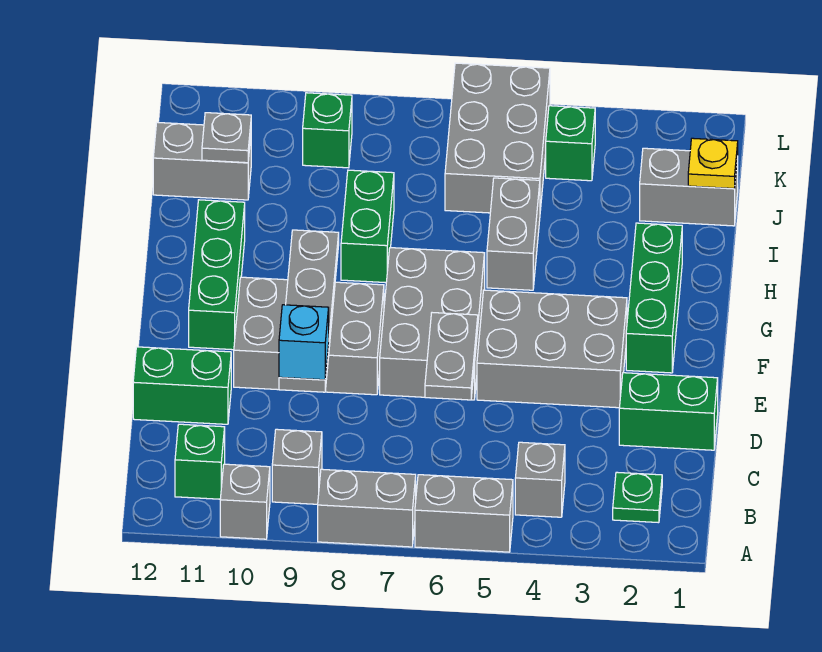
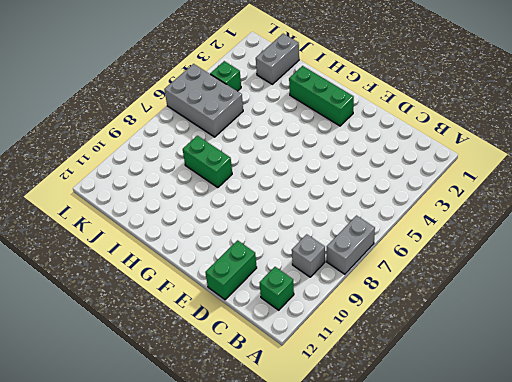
none -> grey brick A5:A6 level 1
none -> grey brick A10 level 1
none -> green plate B2 level 1

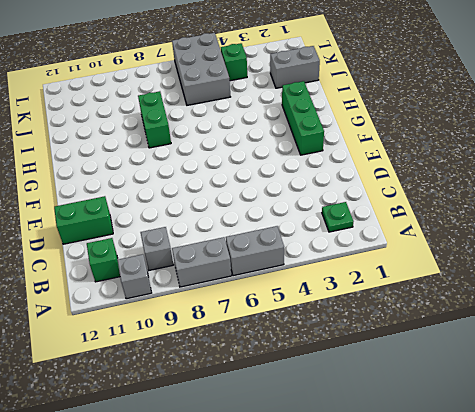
none -> grey brick B4 level 1
none -> green brick D1:D2 level 1
none -> grey brick E3:F5 level 1

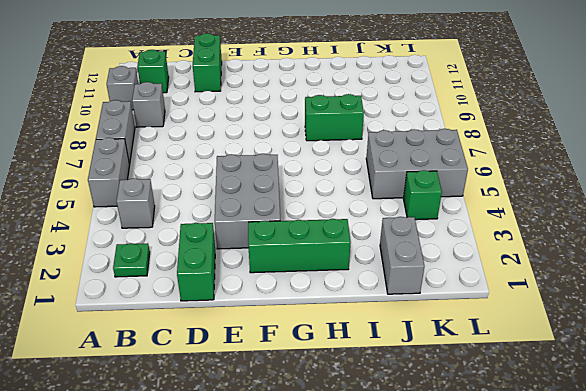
none -> grey brick E6:G7 level 1
none -> grey brick E8:F10 level 1
none -> green brick F11:H11 level 1

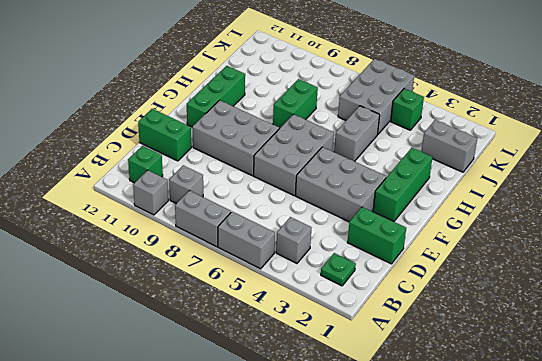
none -> grey brick J11:J12 level 1
none -> green brick K9 level 1
none -> grey plate D6:E6 level 2

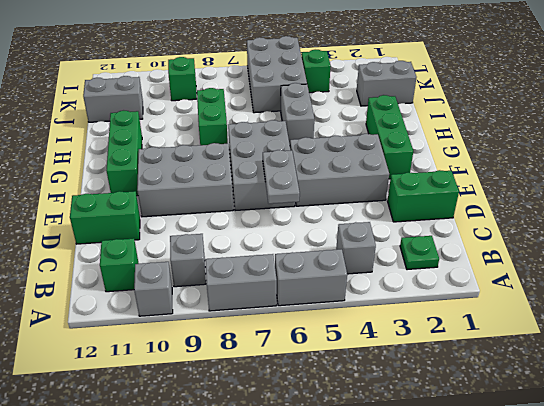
none -> grey plate D9:G9 level 2
none -> yellow plate J1 level 2
none -> grey plate J11 level 2

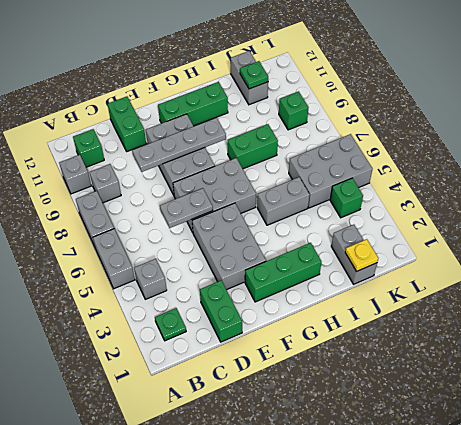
green plate J11 level 2 -> grey plate J11 level 2
none -> cyan brick D9 level 3

